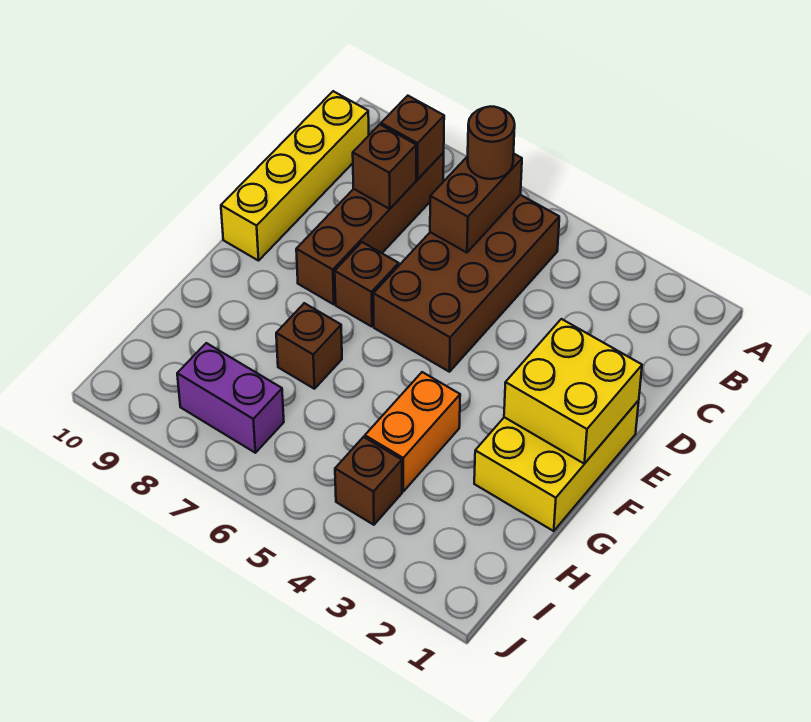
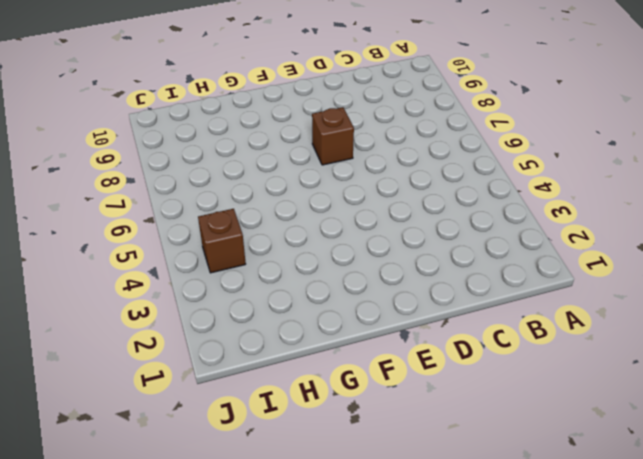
none -> brown brick B5:E6 level 1
none -> brown brick B8:E8 level 1
none -> yellow brick B10:E10 level 1

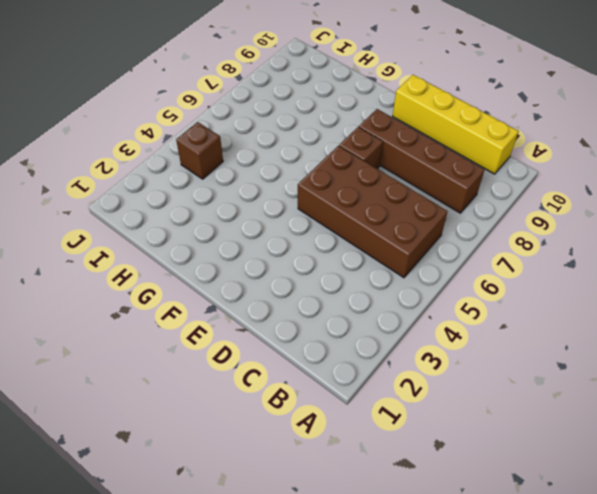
none -> yellow brick E1:G2 level 1
none -> orange brick G4:H4 level 1
none -> brown brick G7 level 1

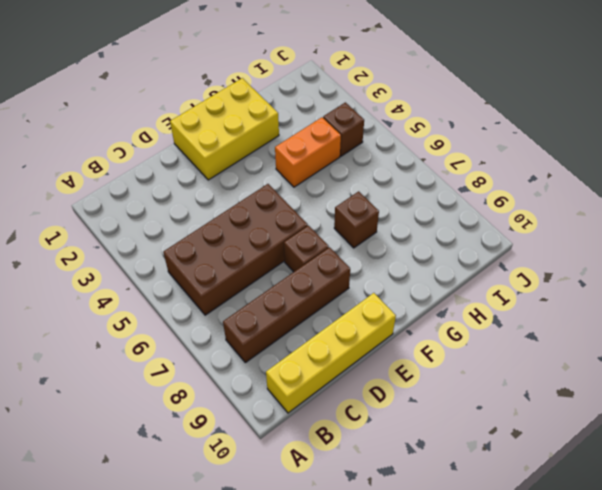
none -> purple brick I7:I8 level 1
none -> brown brick B6:C6 level 2
none -> brown brick B8 level 2

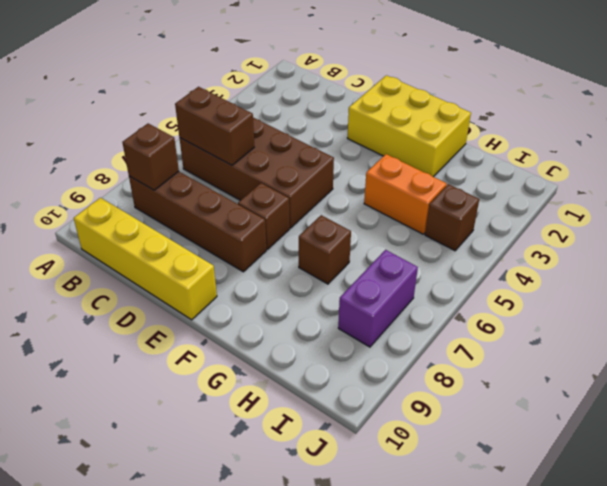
none -> brown brick C8 level 2
none -> yellow brick E1:F2 level 2
none -> brown round brick B6 level 3

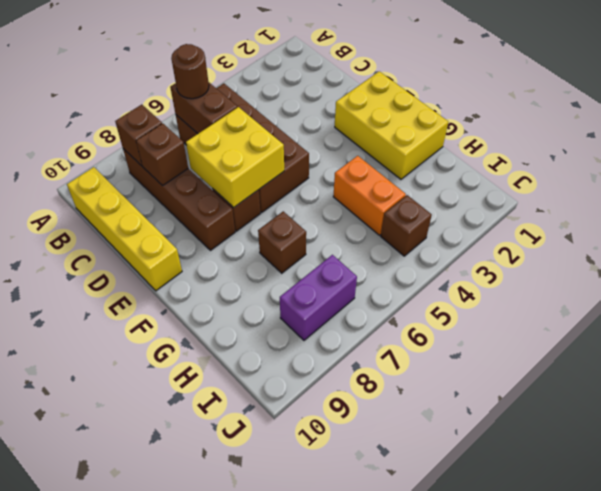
yellow brick D6:E7 level 2 -> yellow brick E1:F2 level 2

